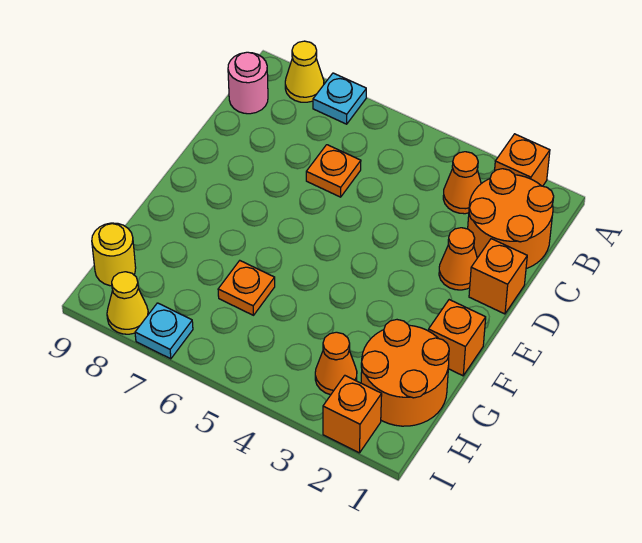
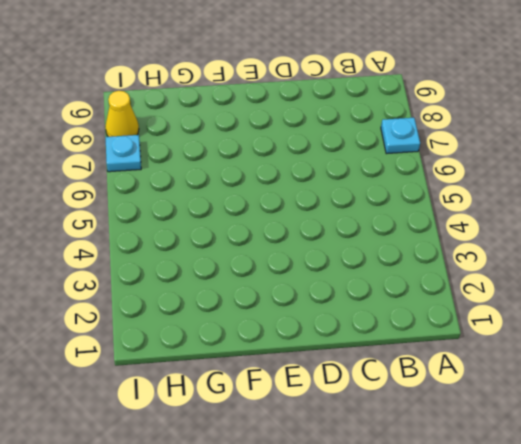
none -> orange brick A2 level 1
none -> yellow cone A8 level 1
none -> orange round brick B1:C2 level 1

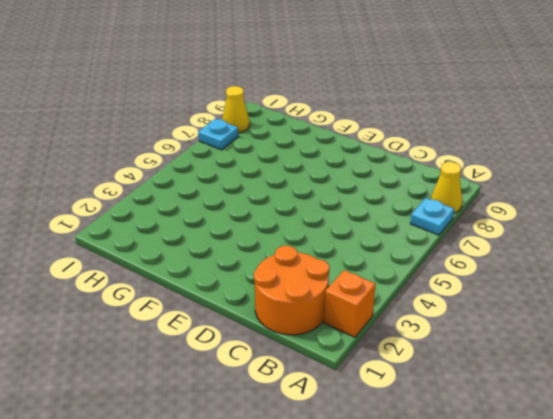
none -> orange cone B3 level 1
none -> pink round brick B9 level 1
none -> orange plate C6 level 1

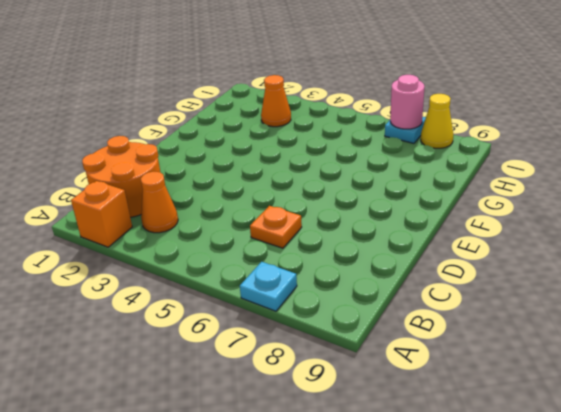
pink round brick I7 level 2 -> pink round brick B9 level 1
none -> yellow cone A8 level 1
none -> orange brick D1 level 1
none -> orange cone D2 level 1

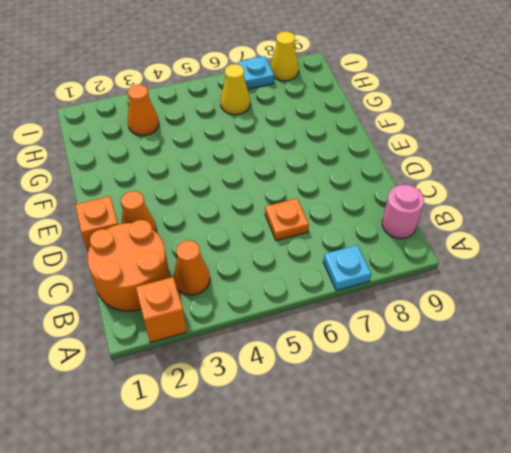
yellow cone H6 level 1 -> yellow cone A8 level 1
none -> orange brick F1 level 1
none -> orange round brick G1:H2 level 1
none -> orange plate G6 level 1

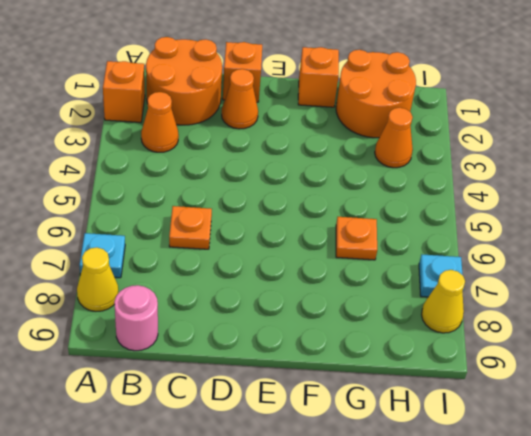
none -> yellow round brick H9 level 1
none -> orange brick I2 level 1

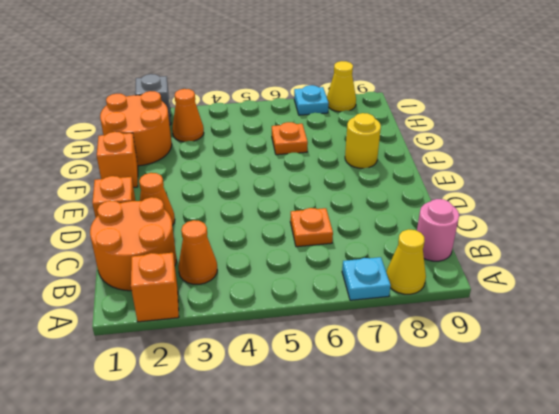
yellow round brick F8 level 1 -> yellow round brick H9 level 1
grey brick I2 level 1 -> orange brick I2 level 1

